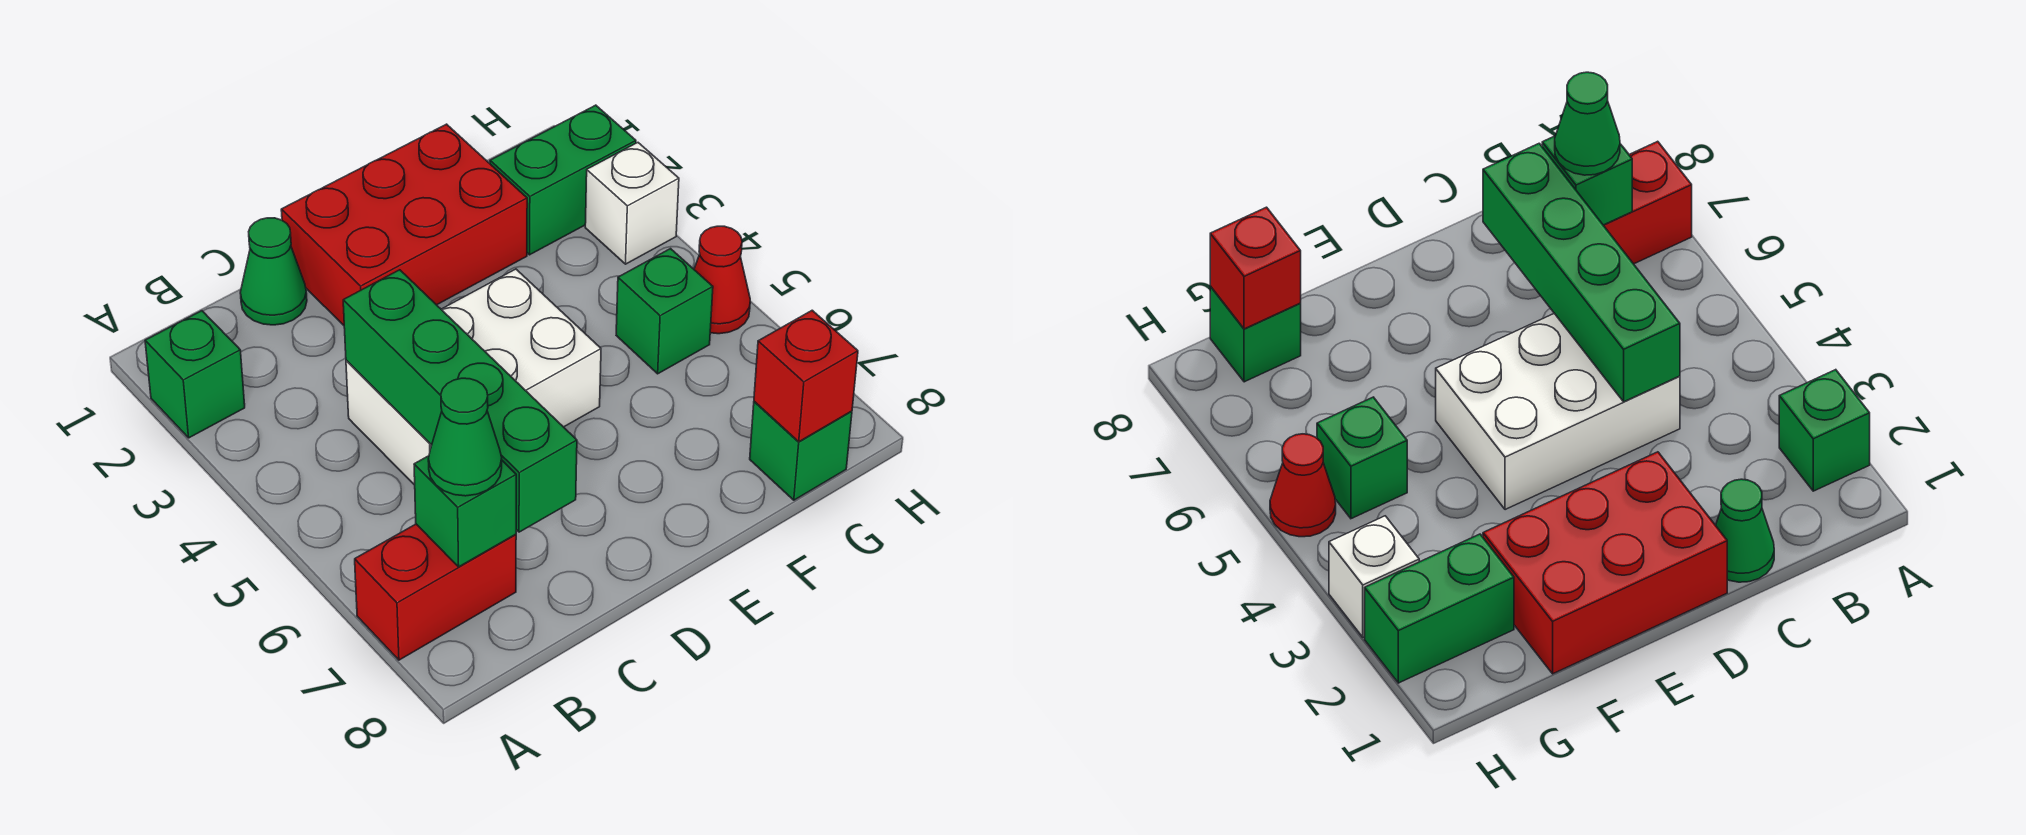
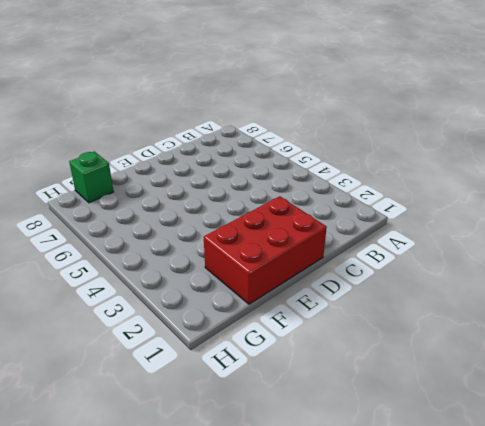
none -> green brick A2 level 1
none -> red brick A7:B7 level 1
none -> green cone C1 level 1

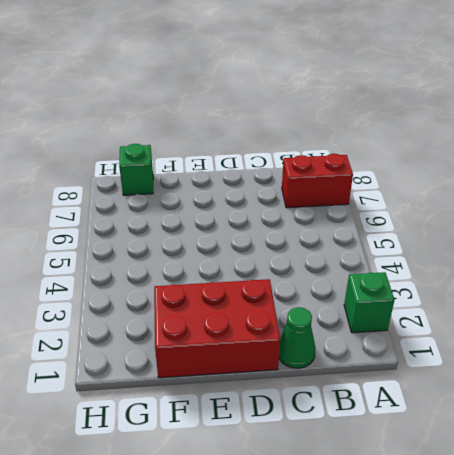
none -> white brick C4:E5 level 1
none -> green brick G2:H2 level 1
none -> green brick G5 level 1

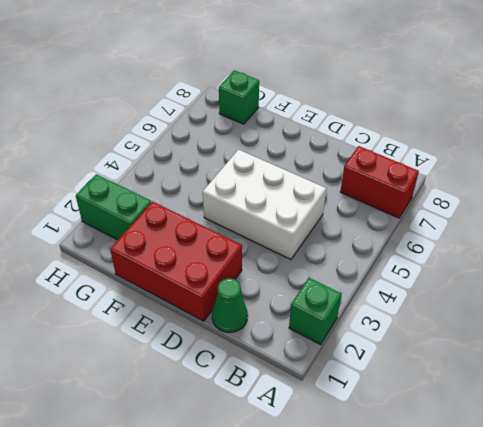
none -> green brick G5 level 1
none -> white brick H3 level 1
none -> red cone H5 level 1

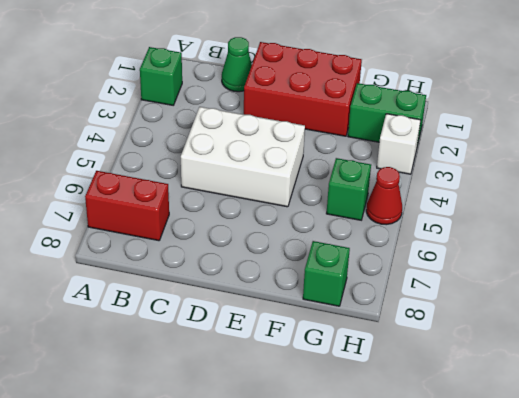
none -> green brick B7 level 2
none -> green brick C4:C7 level 2
none -> red brick G8 level 2

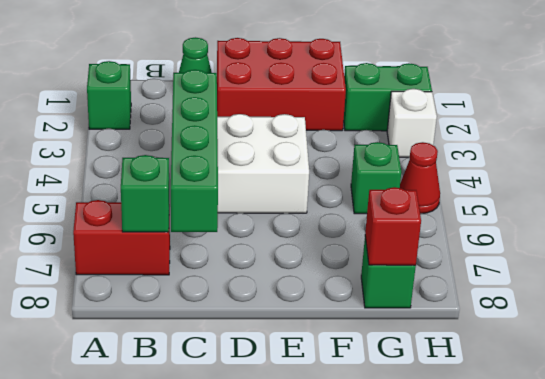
none -> green cone B7 level 3

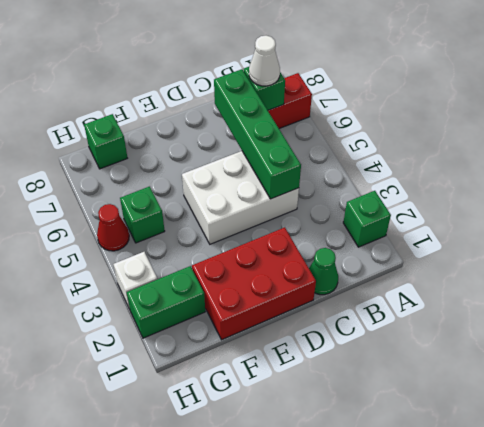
white cone B7 level 3 -> green cone B7 level 3
none -> red brick G8 level 2

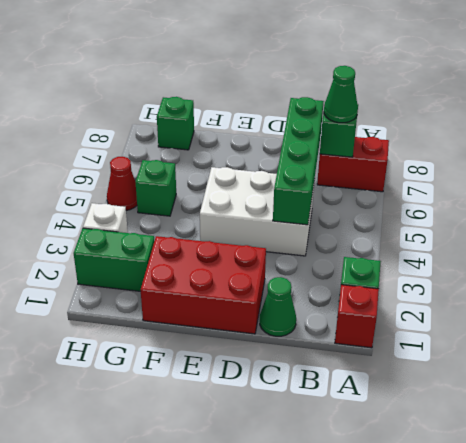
red brick A1 level 1 -> red brick G8 level 2

